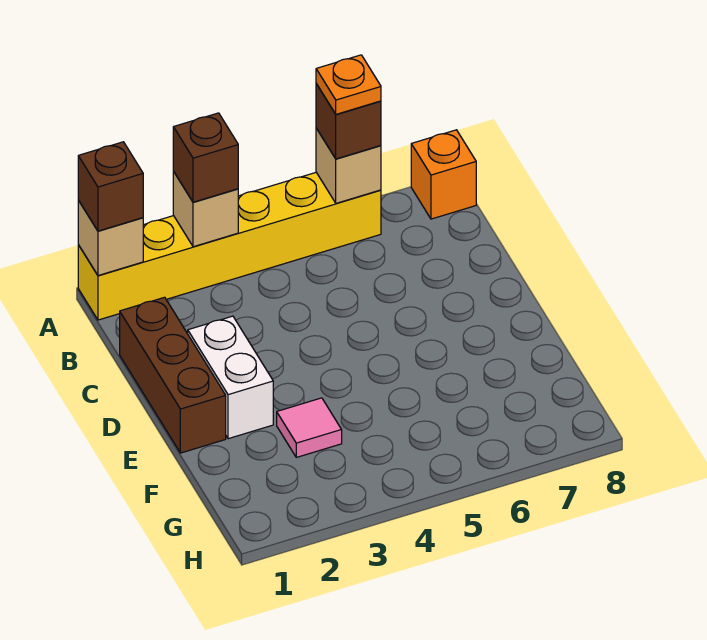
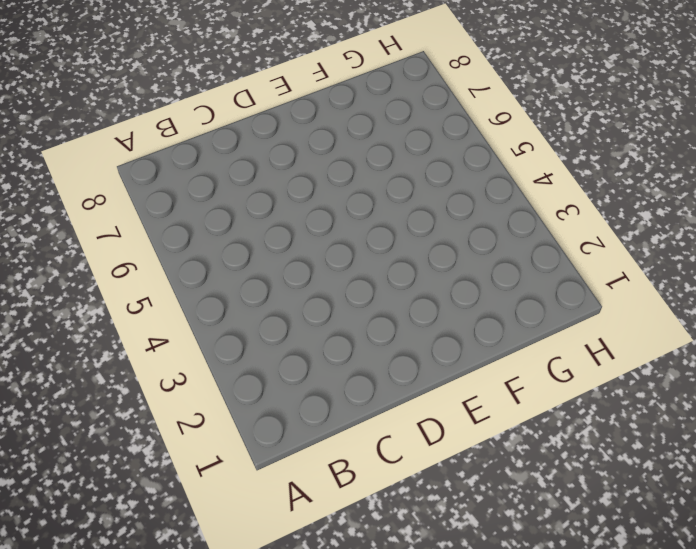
none -> yellow brick A1:A6 level 1
none -> orange brick A8 level 1
none -> brown brick C1:E1 level 1

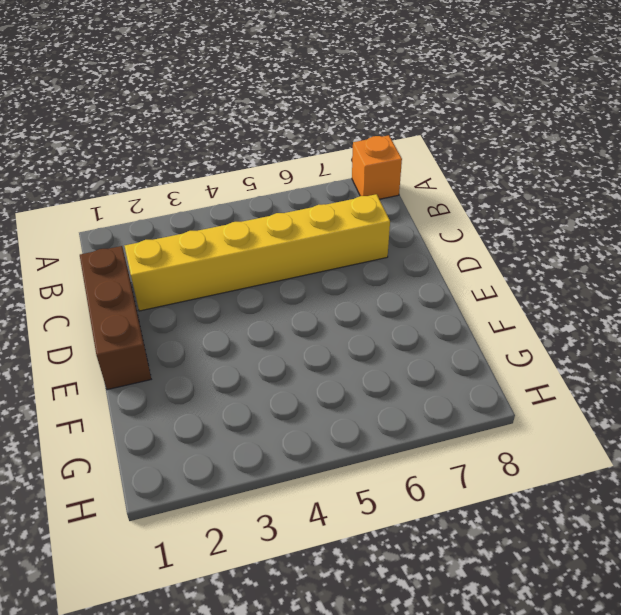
yellow brick C2:C7 level 1 -> yellow brick A1:A6 level 1
none -> white brick D2:E2 level 1
none -> pink tile F3 level 1
none -> tan brick A1 level 2

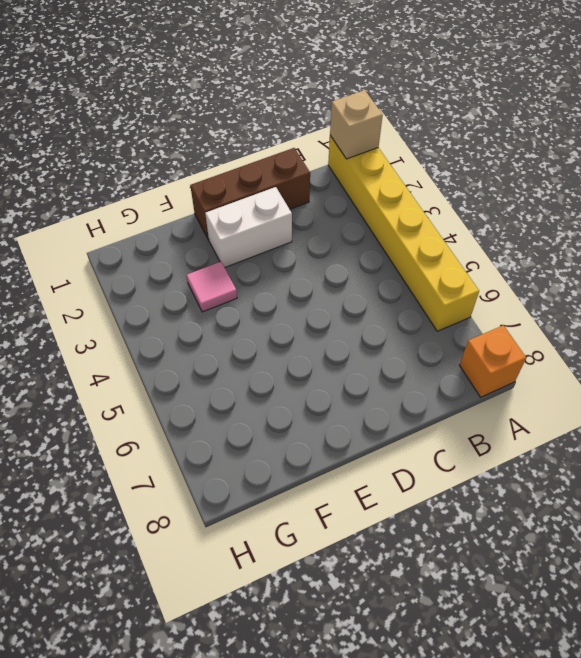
none -> tan brick A3 level 2
none -> tan brick A6 level 2
none -> brown brick A1 level 3

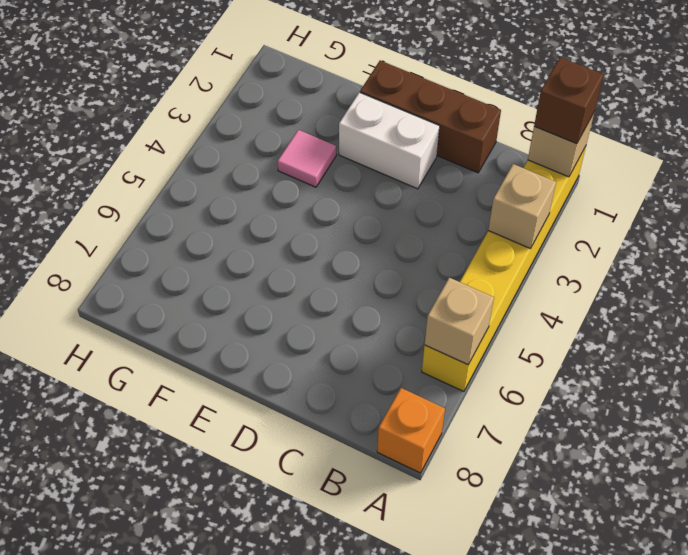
none -> brown brick A3 level 3
none -> brown brick A6 level 3
none -> orange plate A6 level 4

